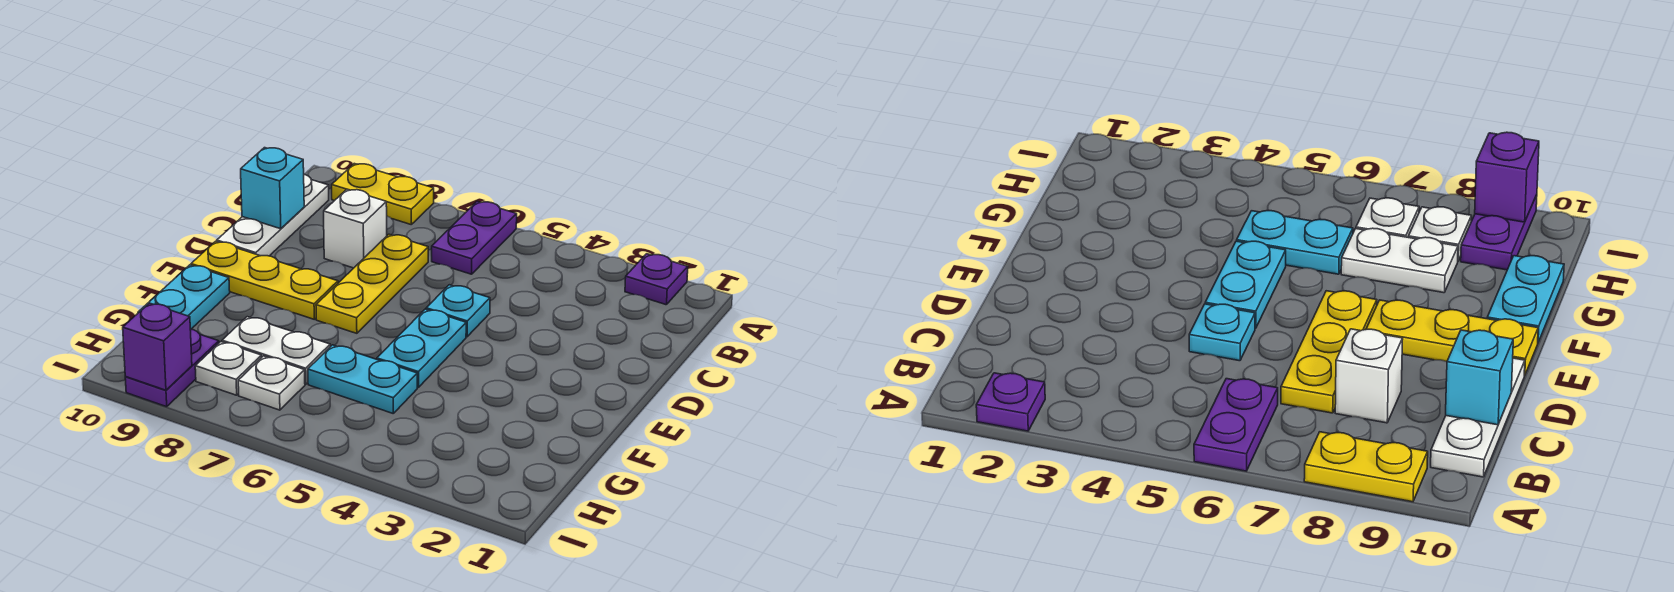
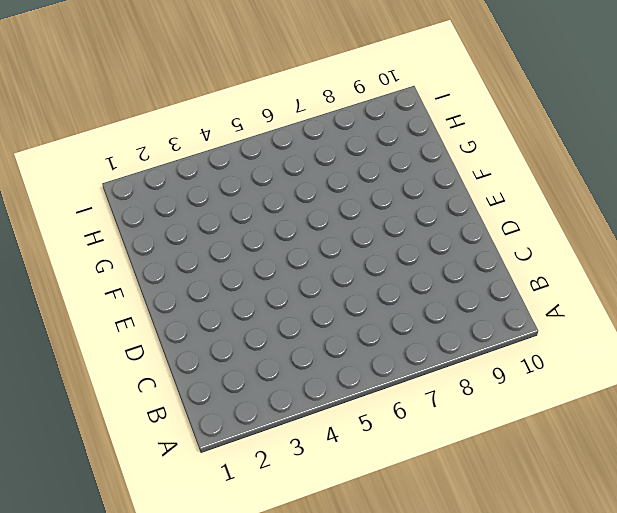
none -> purple plate A2 level 1
none -> purple plate A6:B6 level 1
none -> yellow plate A8:A9 level 1

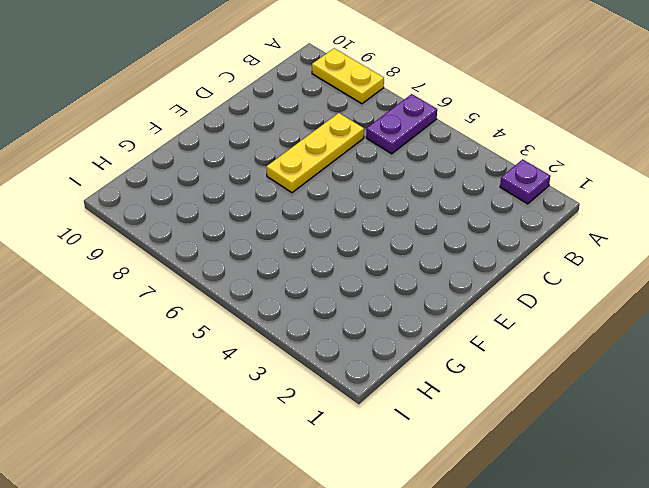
none -> white plate B10:D10 level 1
none -> white brick C8 level 1
none -> cyan plate D5 level 1

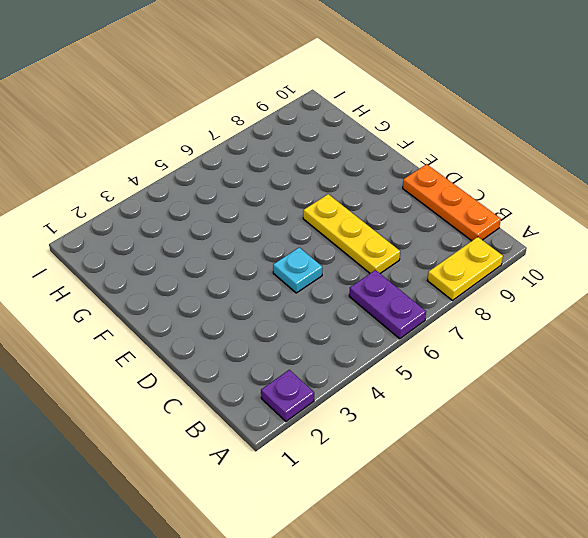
orange plate B10:D10 level 1 -> white plate B10:D10 level 1
none -> white brick C8 level 1
none -> cyan plate E5:F5 level 1
none -> yellow plate E8:E10 level 1

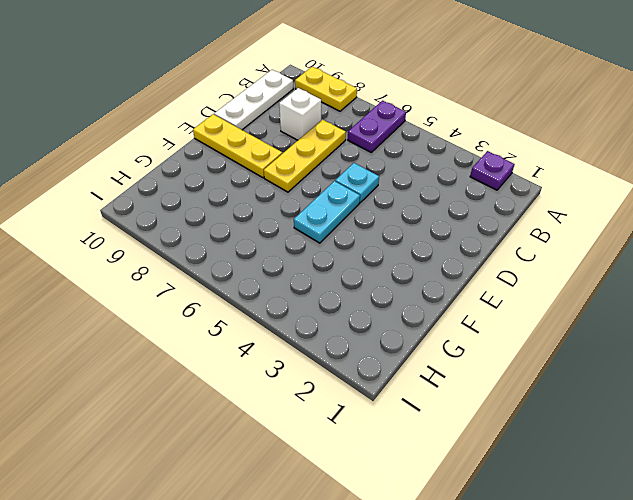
none -> cyan plate F10:G10 level 1
none -> cyan plate G5:G6 level 1
none -> white plate G7:G8 level 1

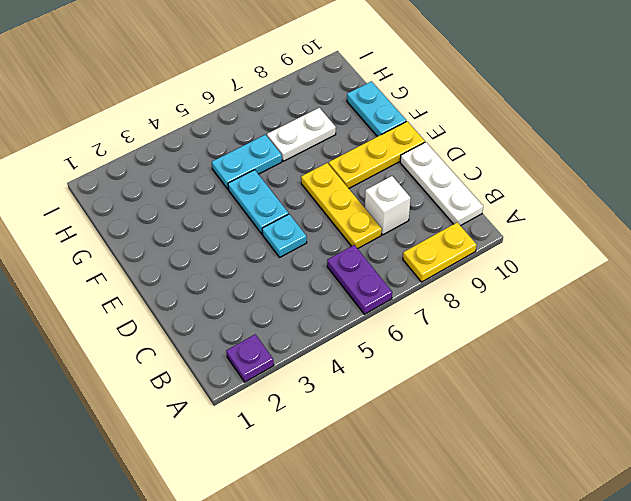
none -> white plate H7 level 1
none -> white plate H8 level 1
none -> purple plate H9:I9 level 1

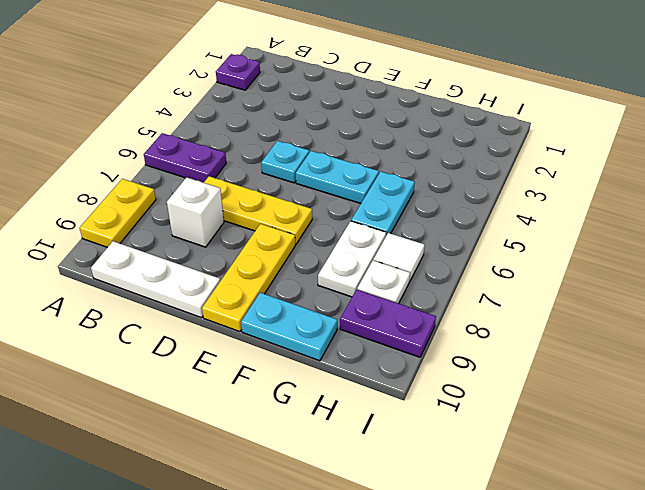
white tile H7 level 1 -> white plate H7 level 1
none -> cyan brick C10 level 2
none -> purple brick I9 level 2

